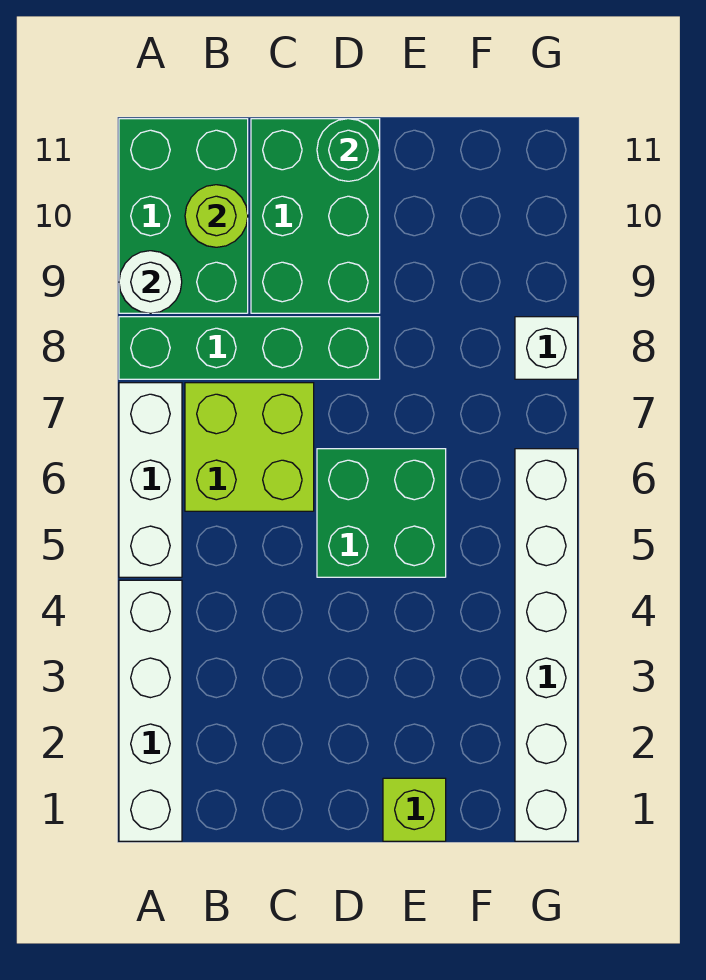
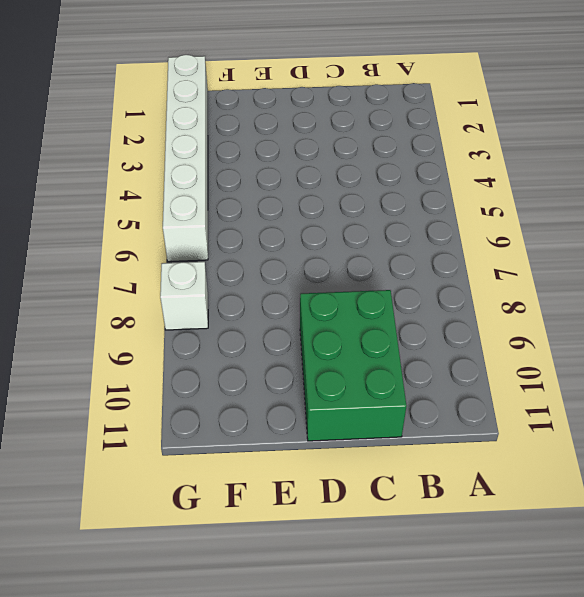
none -> white brick A1:A4 level 1
none -> white brick A5:A7 level 1
none -> green brick A8:D8 level 1

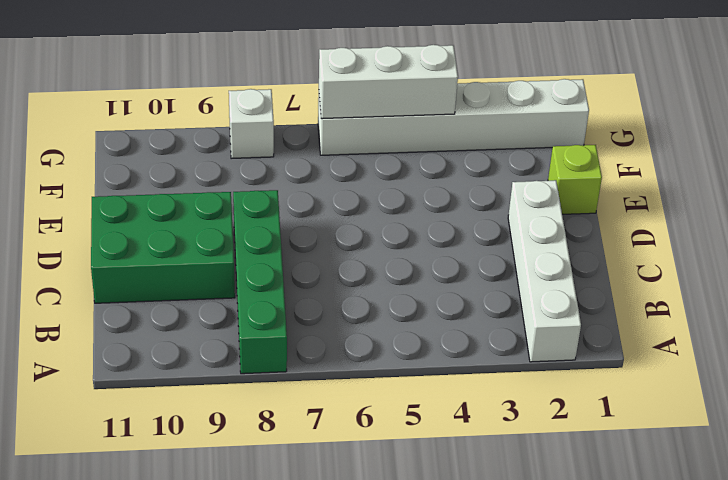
white brick A2:D2 level 1 -> white brick A1:A4 level 1
white brick G4:G6 level 2 -> white brick A5:A7 level 1
none -> green brick A9:B11 level 1
none -> lime brick B6:C7 level 1
none -> green brick D5:E6 level 1

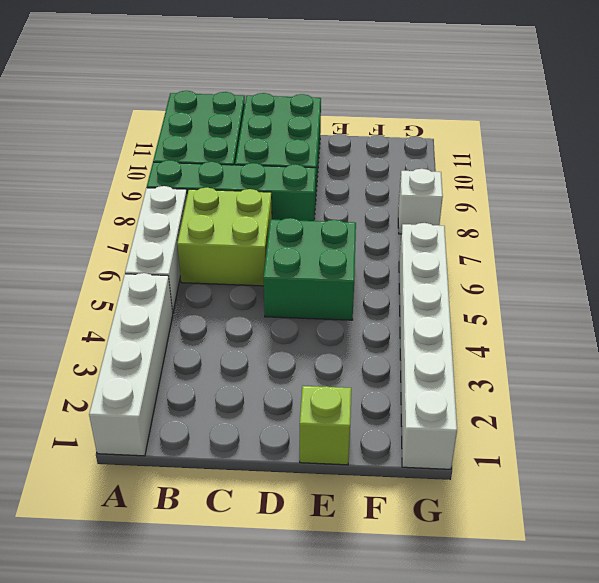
none -> white round brick A9 level 2
none -> lime round brick B10 level 2
none -> green round brick D11 level 2

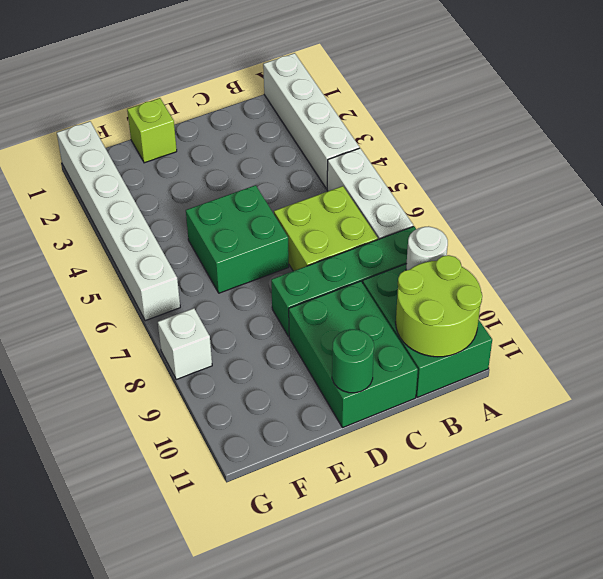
lime round brick A10:B11 level 2 -> lime round brick B10 level 2

